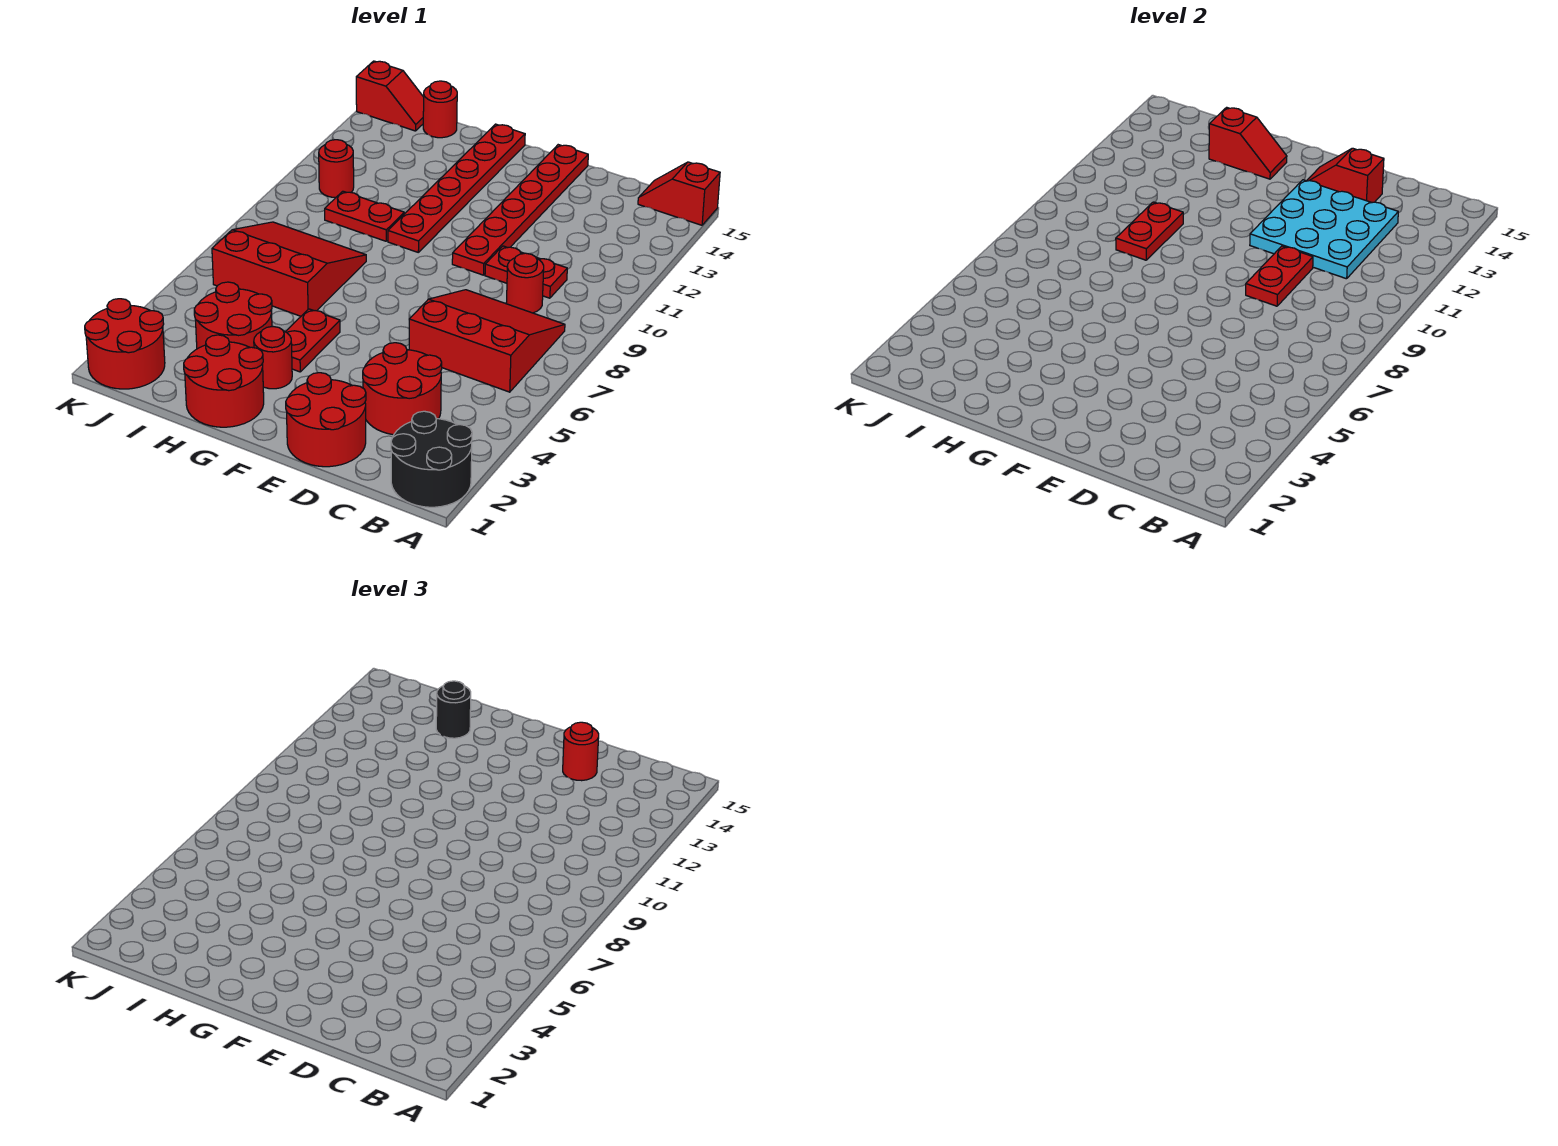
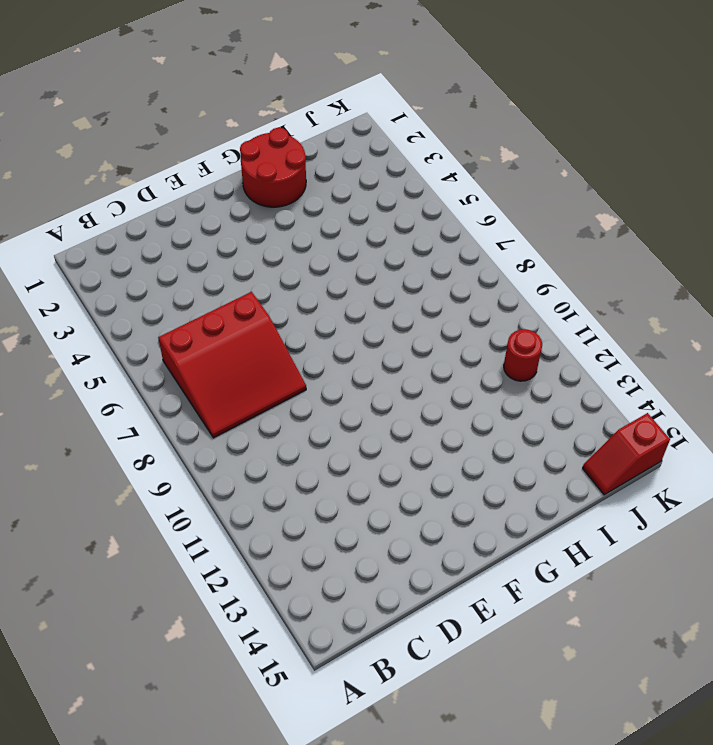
none -> black round brick A1:B2 level 1
none -> red slope A15:B15 level 1 top A
none -> red round brick C3:D4 level 1

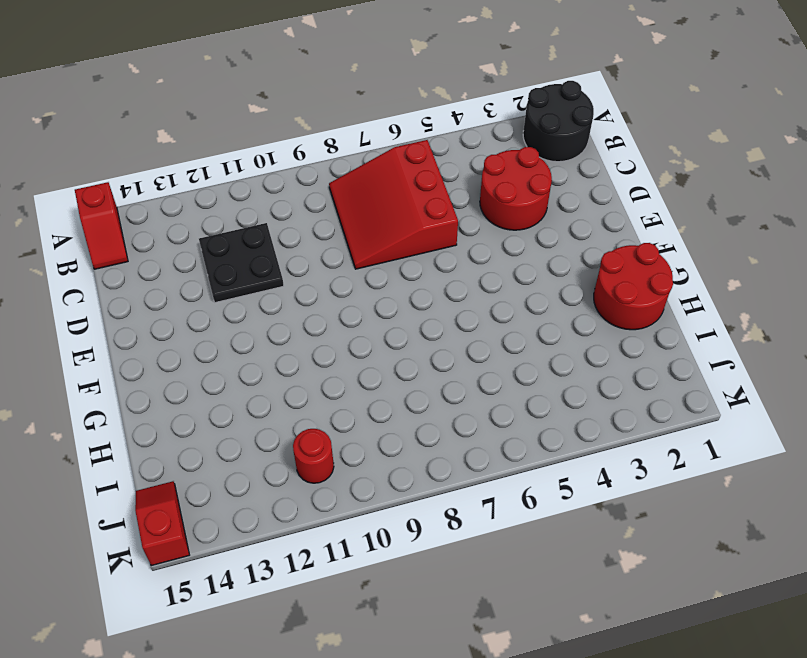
black plate C11:D12 level 1 -> none
none -> red round brick C9 level 1
none -> red plate C10:D10 level 1
none -> red round brick D1:E2 level 1

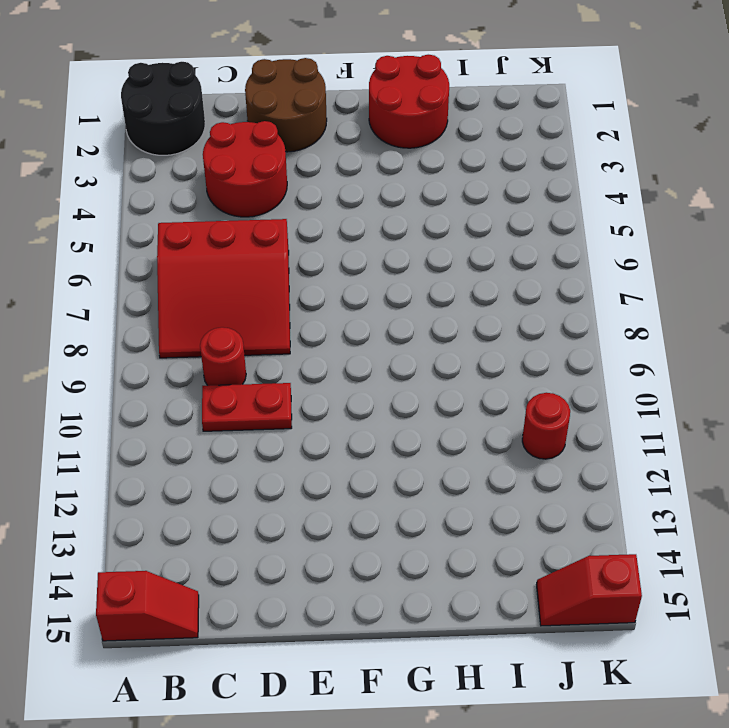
brown round brick D1:E2 level 1 -> red round brick D1:E2 level 1
none -> red plate E10:E15 level 1
none -> red round brick G3 level 1
none -> red plate G4:G5 level 1

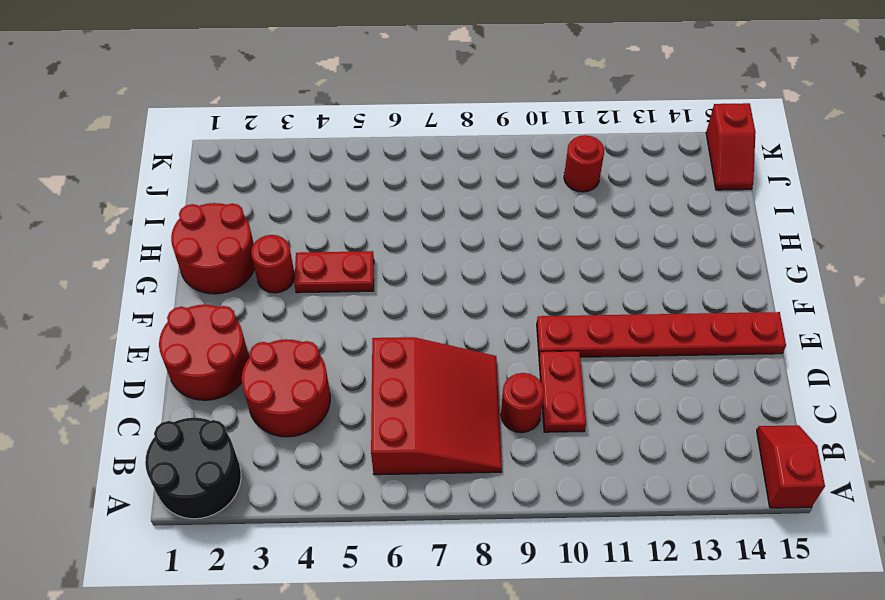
none -> red plate G10:G15 level 1
none -> red round brick H3:I4 level 1
none -> red slope H6:J8 level 1 top 6

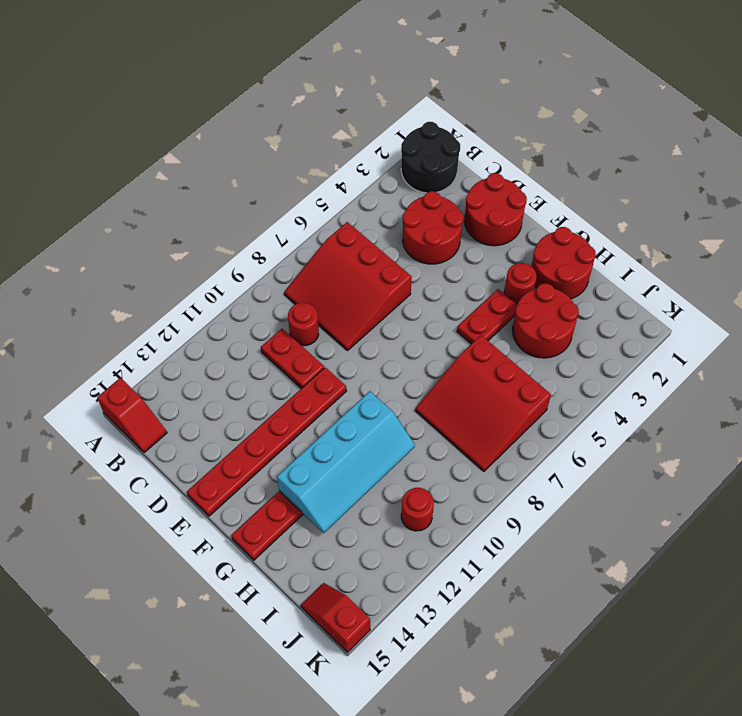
cyan slope G10:H13 level 2 top G -> red plate H9:H10 level 2
none -> red plate H10:I10 level 1
none -> red round brick I15 level 1
none -> red round brick J1:K2 level 1

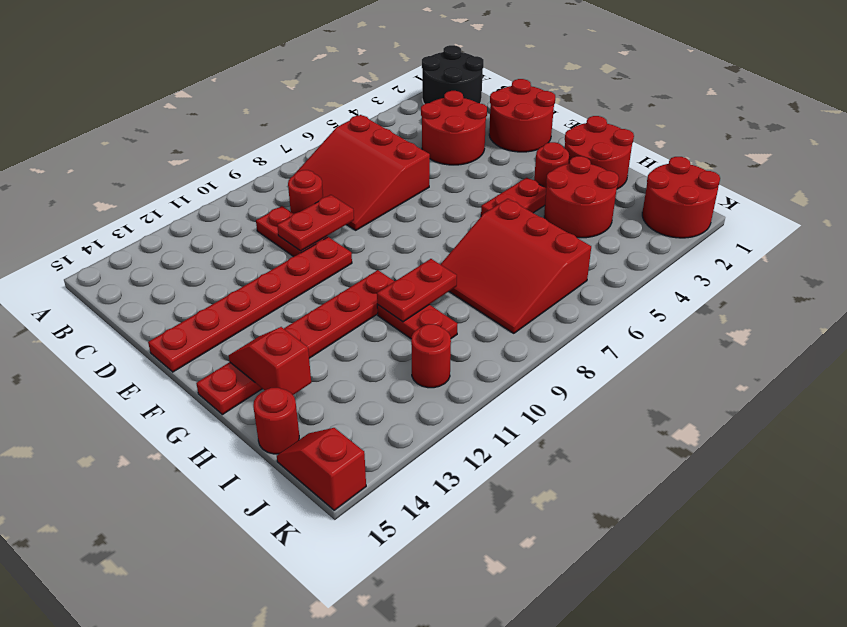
none -> red slope A15:B15 level 1 top A
none -> cyan plate C11:E13 level 2
none -> red slope D14:E14 level 2 top D

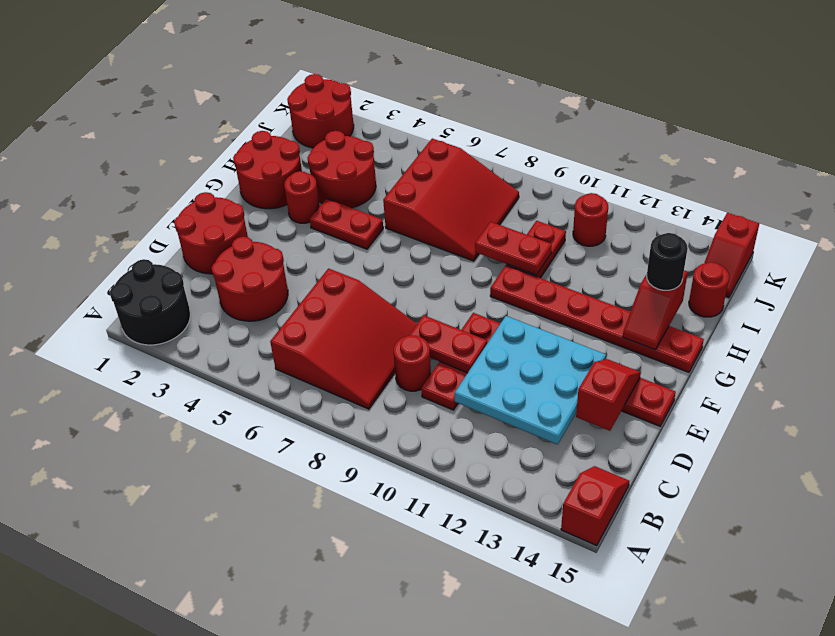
none -> red round brick D14 level 3

